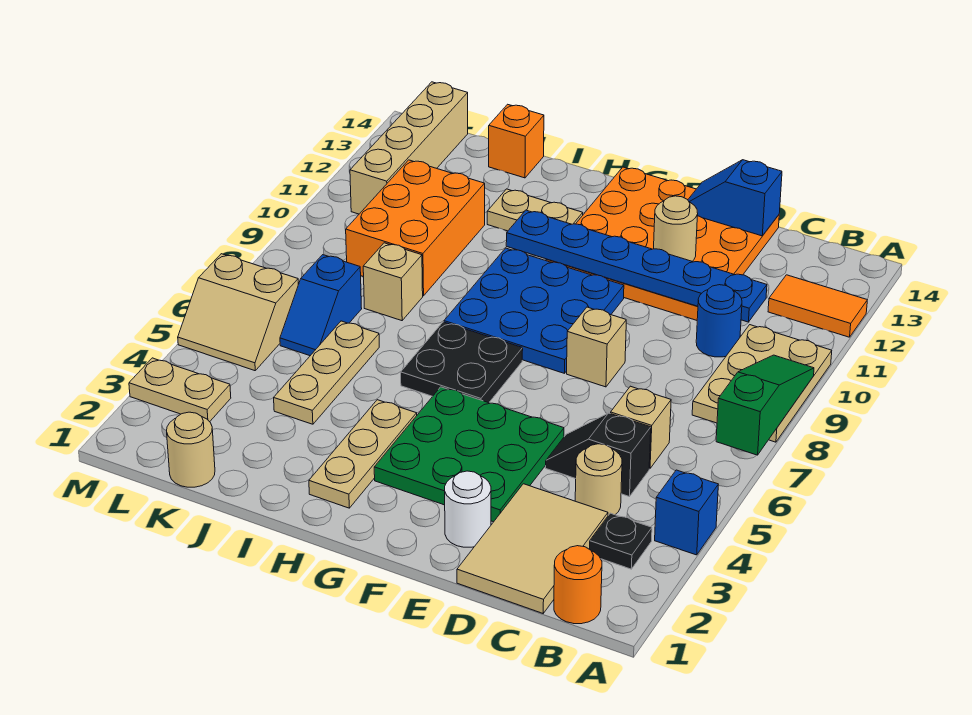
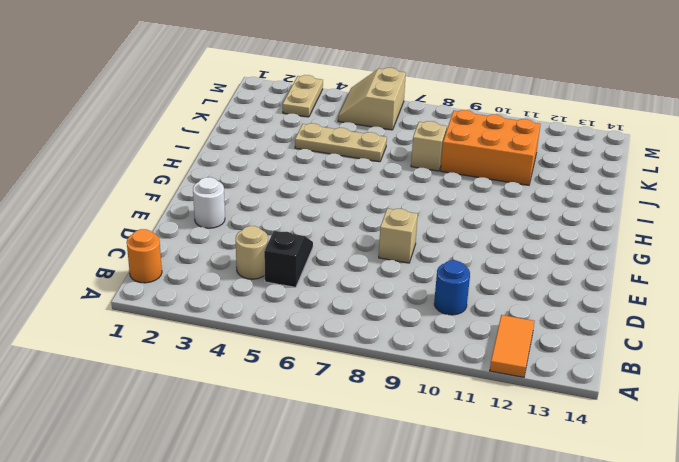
none -> blue brick A4 level 1
none -> tan plate A8:B10 level 1
none -> black plate B3 level 1
none -> tan tile C1:D3 level 1

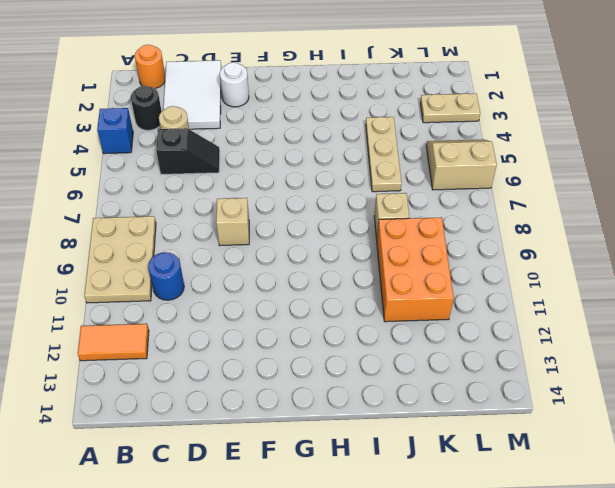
black round brick B3 level 1 -> black plate B3 level 1
white tile C1:D3 level 1 -> tan tile C1:D3 level 1
none -> tan brick C6 level 1
none -> orange plate D11:G14 level 1
none -> green plate E3:G5 level 1
none -> blue plate F8:H10 level 1

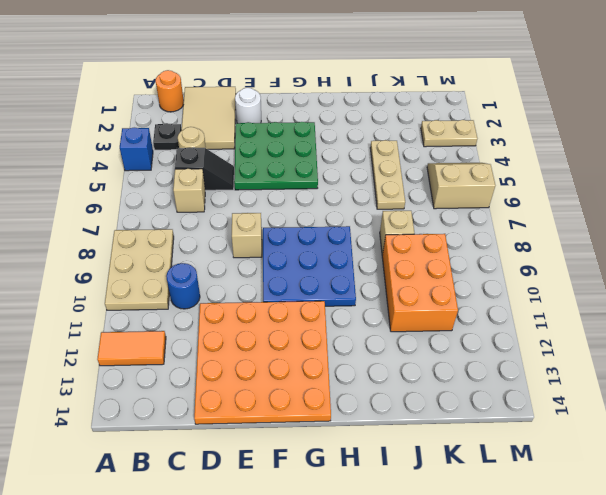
none -> black plate G6:H7 level 1
none -> tan plate H2:H4 level 1
none -> tan plate H12:I12 level 1
none -> orange brick J14 level 1

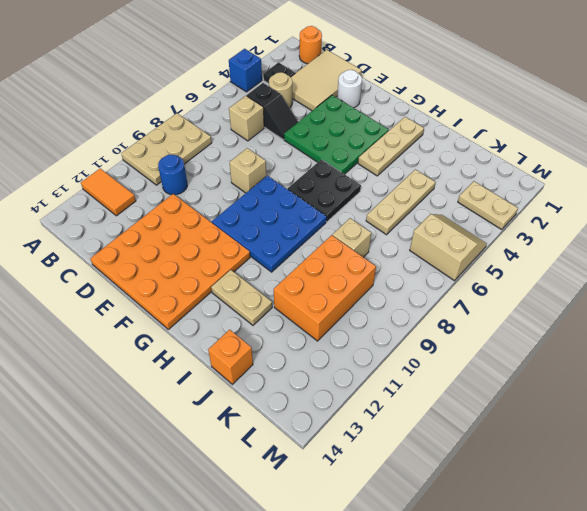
none -> tan round brick K1 level 1
none -> blue slope K6:K7 level 1 top 7
none -> tan brick L11:L14 level 1
none -> green slope A7:A9 level 2 top 7

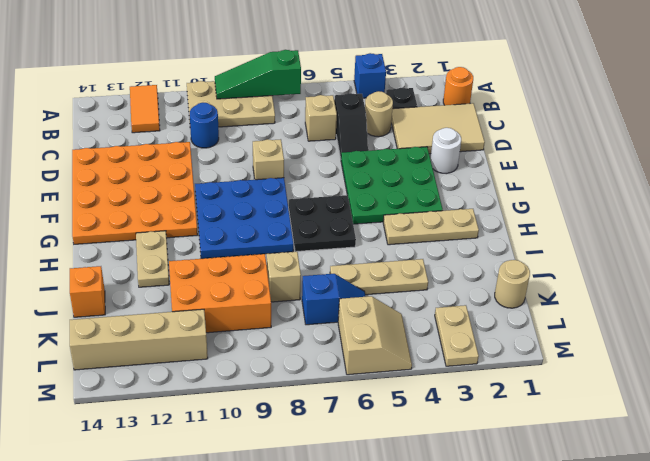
none -> blue plate C11:H11 level 2
none -> blue slope D14:E14 level 2 top D
none -> tan round brick E12 level 2

